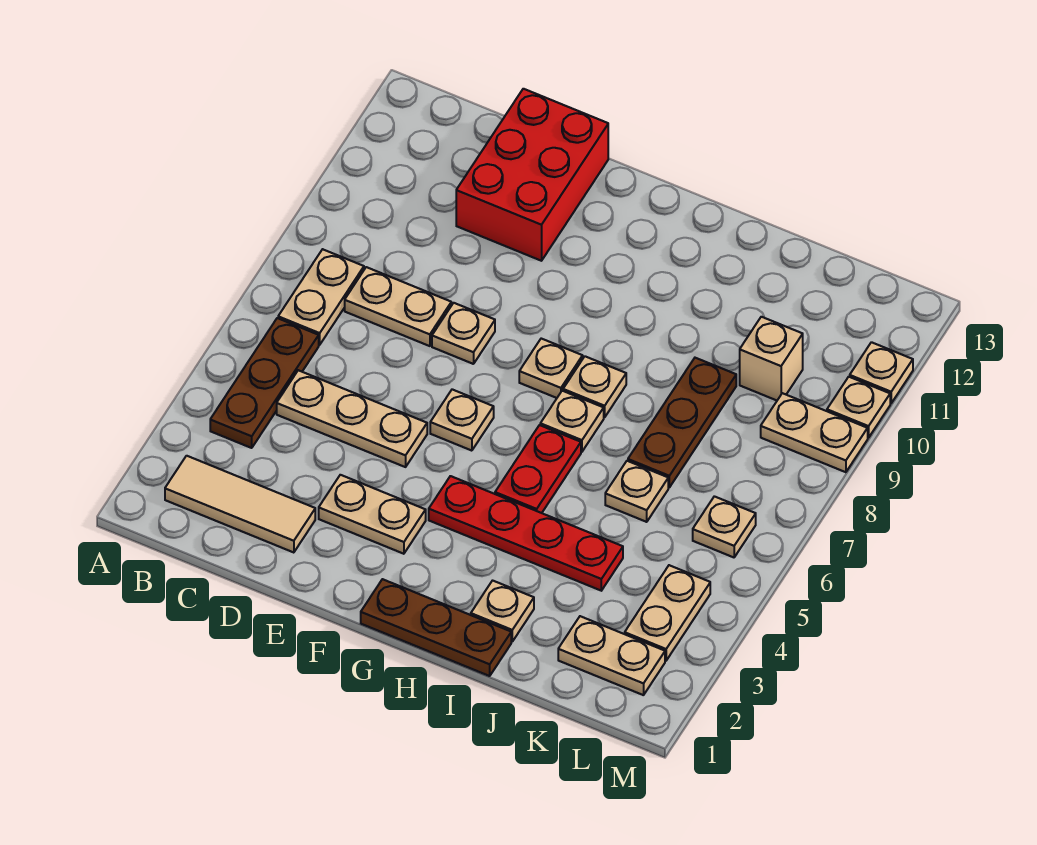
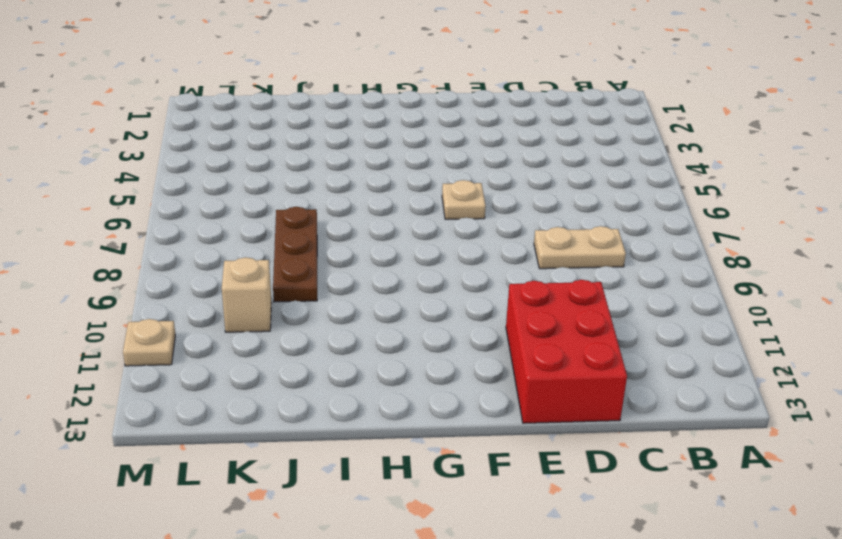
none -> tan tile B2:D2 level 1
none -> brown plate B4:B6 level 1
none -> tan plate B7:B8 level 1

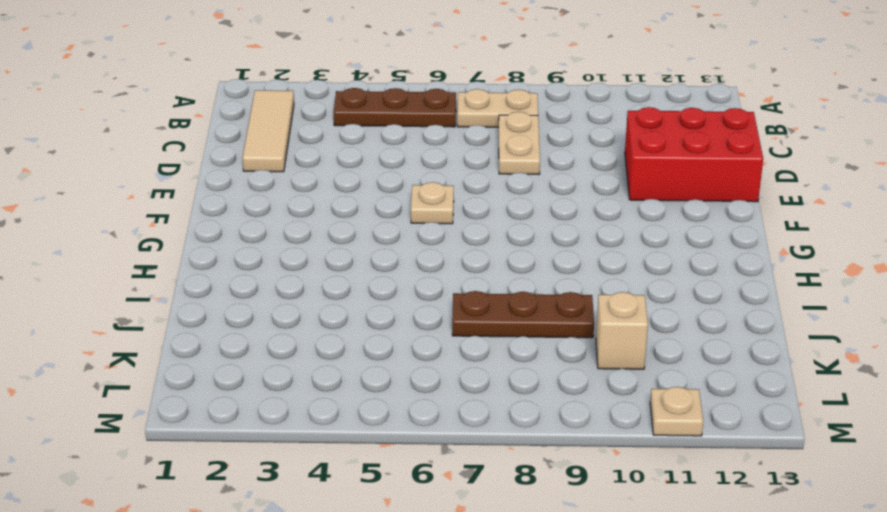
none -> tan plate C5:E5 level 1
none -> tan plate E3:F3 level 1
none -> tan plate E8 level 1

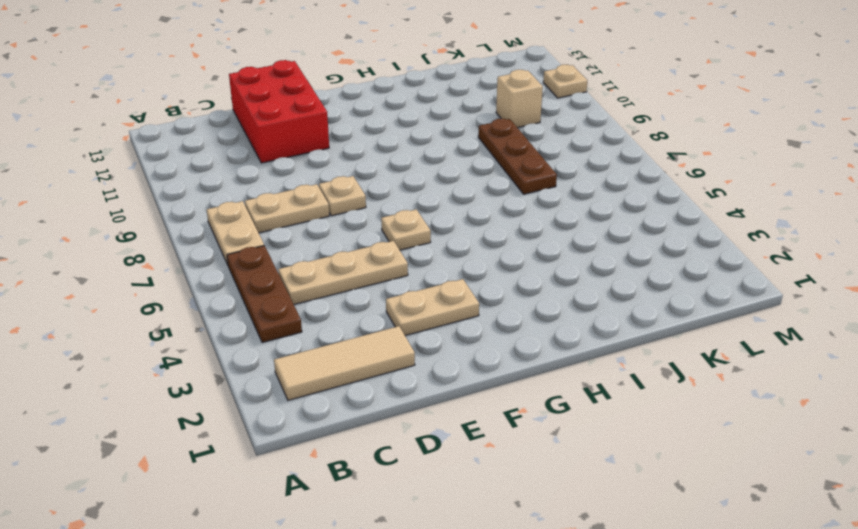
none -> brown plate G1:I1 level 1
none -> red plate G4:J4 level 1
none -> tan plate G8 level 1

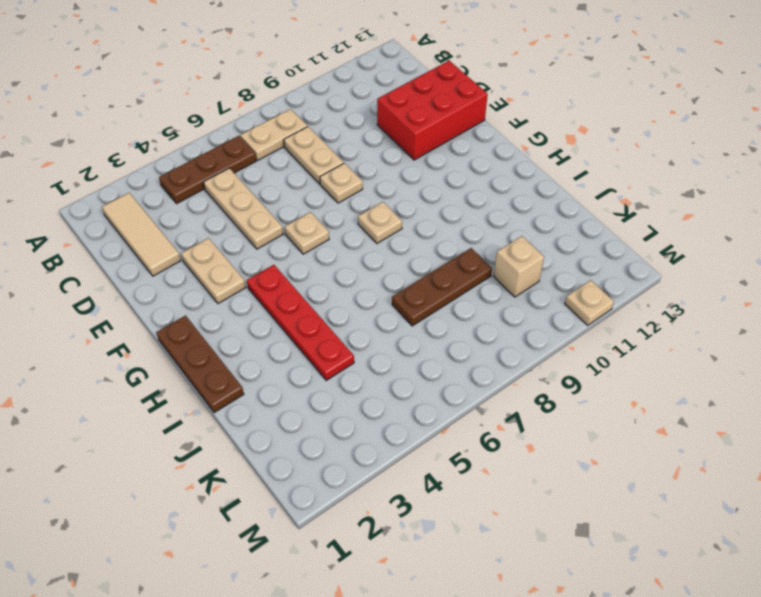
none -> red plate H5:H6 level 1
none -> tan plate H7 level 1
none -> tan plate H8 level 1

